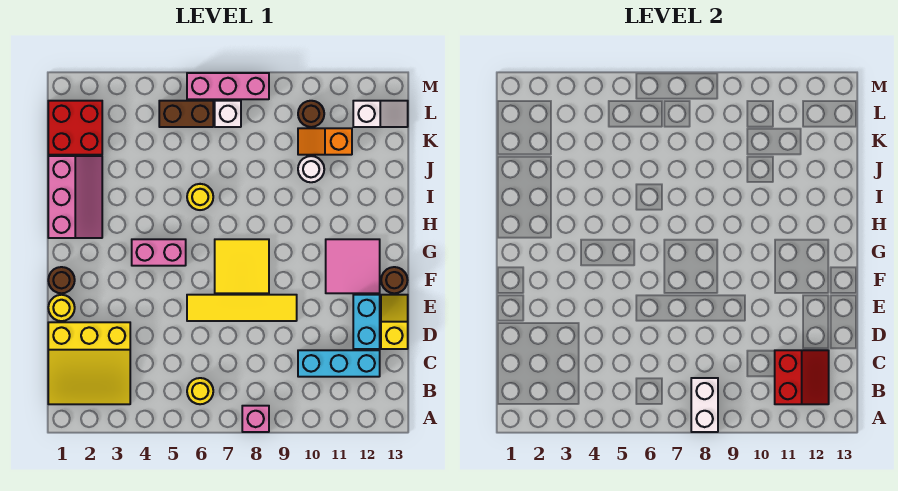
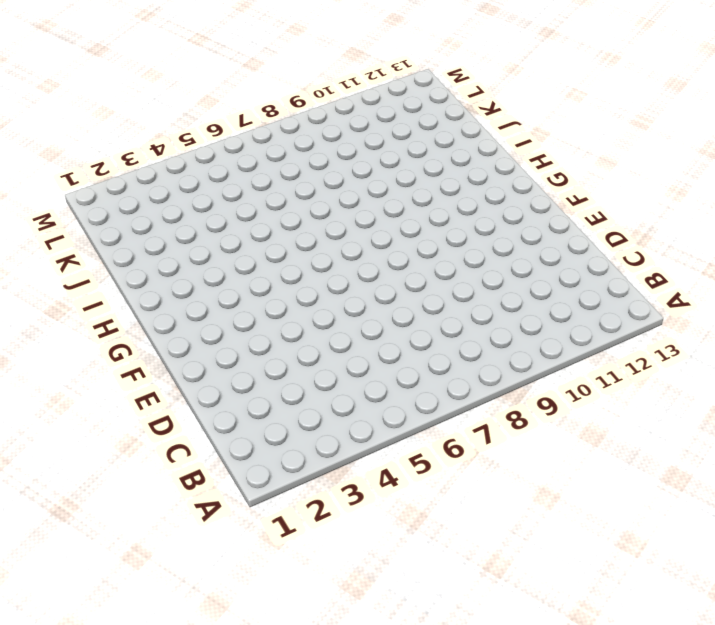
none -> pink brick A8 level 1
none -> yellow slope B1:D3 level 1 top D
none -> yellow round brick B6 level 1

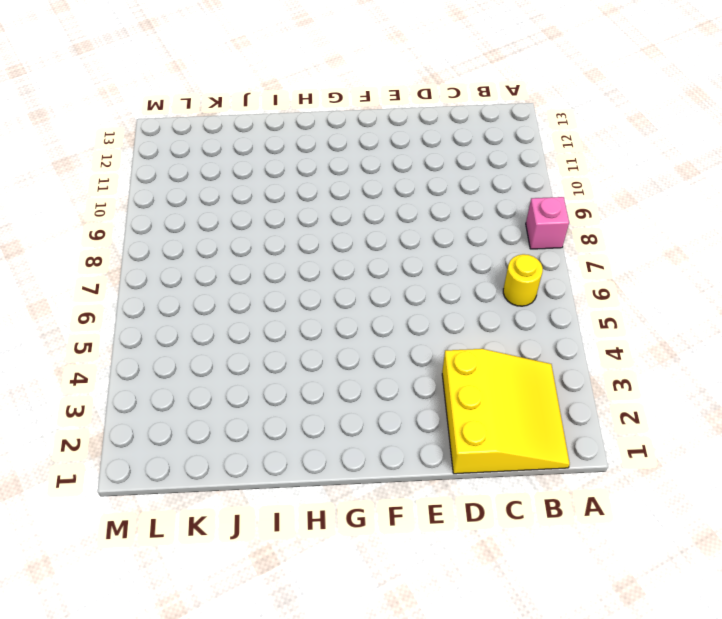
none -> cyan brick C10:C12 level 1
none -> cyan brick D12:E12 level 1
none -> yellow slope D13:E13 level 1 top D

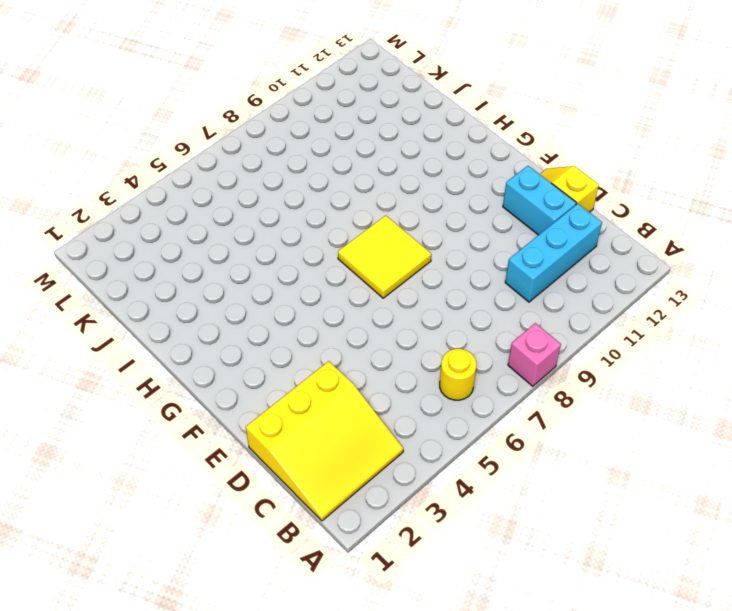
none -> yellow round brick E1 level 1
none -> yellow tile E6:E9 level 1
none -> brown round brick F1 level 1

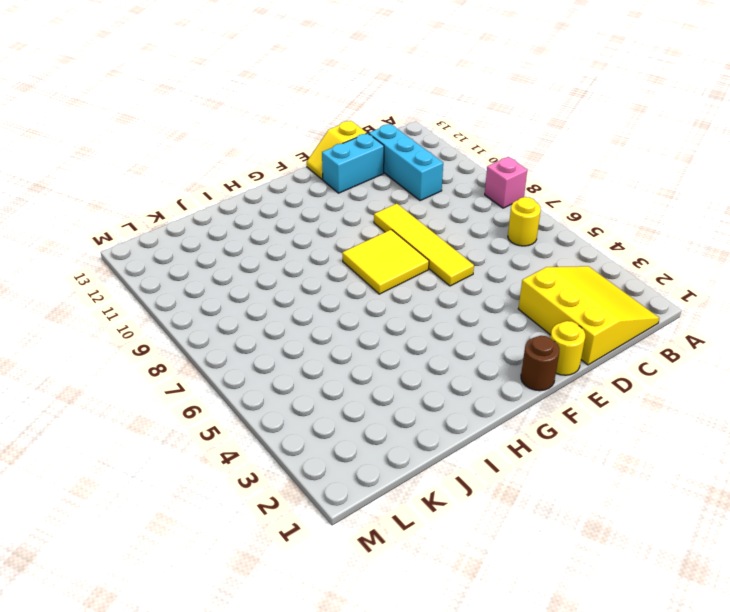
none -> pink tile F11:G12 level 1
none -> brown round brick F13 level 1
none -> pink brick G4:G5 level 1

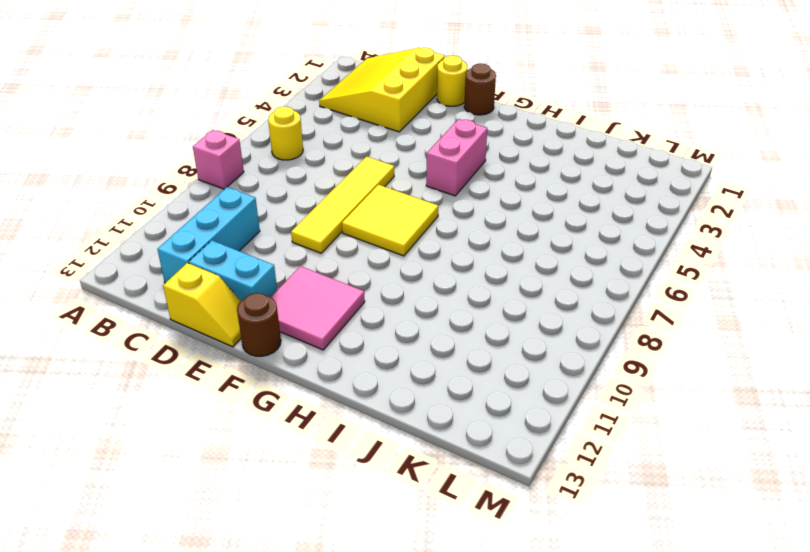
none -> pink slope H1:J2 level 1 top 1
none -> yellow round brick I6 level 1
none -> white round brick J10 level 1

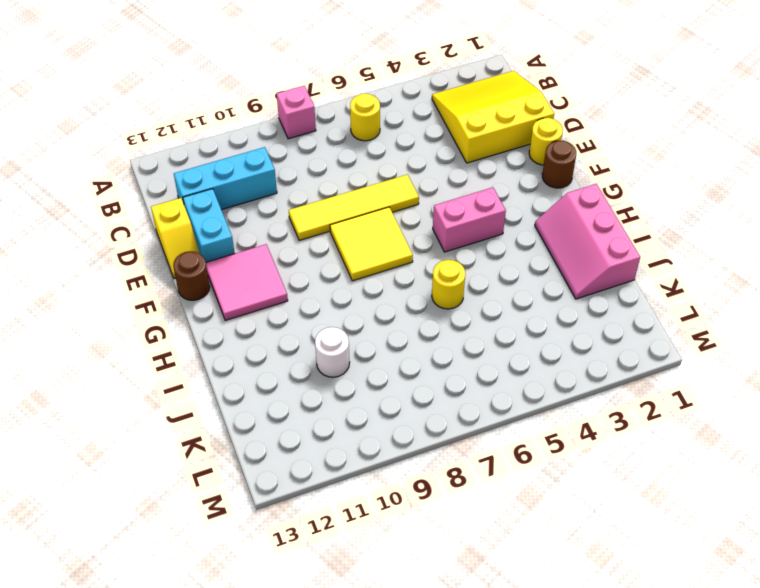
none -> red brick K1:L2 level 1
none -> orange slope K10:K11 level 1 top 11
none -> brown brick L5:L6 level 1

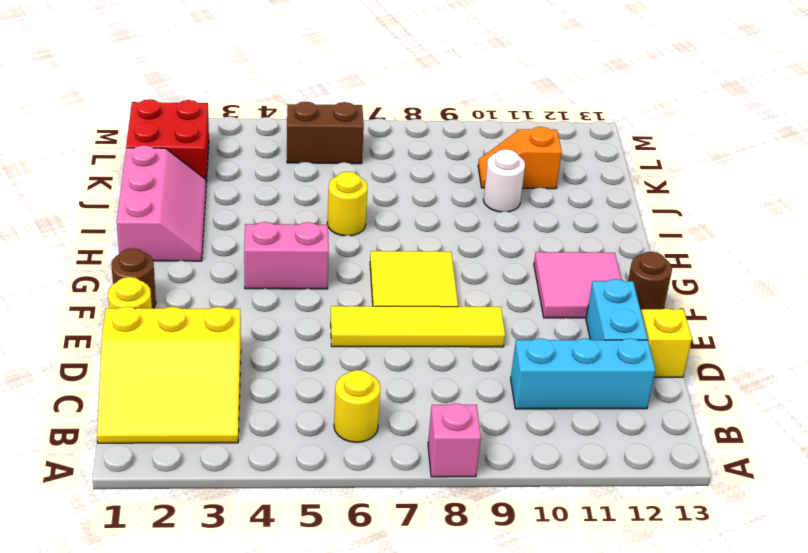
none -> white brick L7 level 1
none -> brown round brick L10 level 1
none -> white slope L12:L13 level 1 top 12

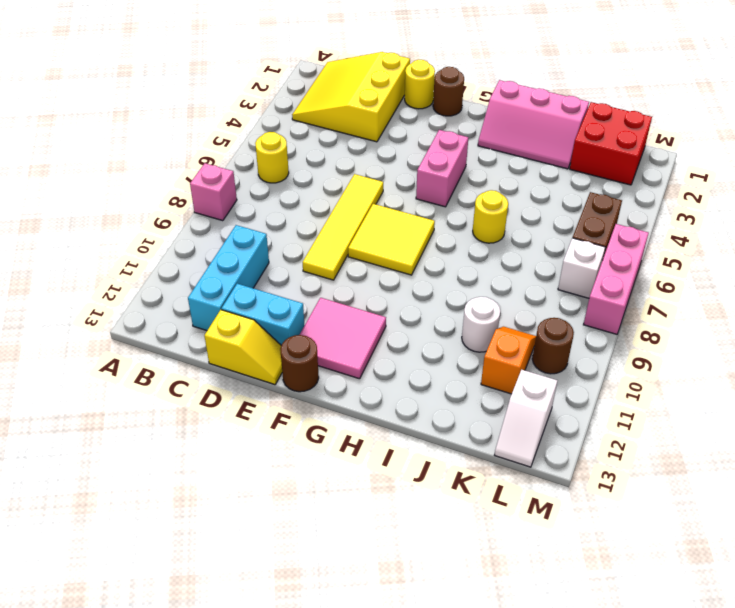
none -> white brick A8:B8 level 2
none -> red slope B11:C12 level 2 top 11

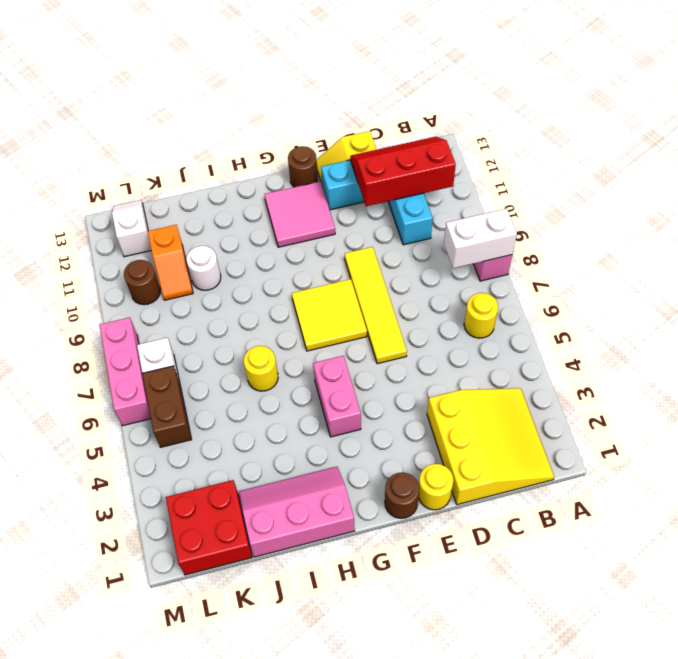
red slope B11:D12 level 2 top 11 -> red slope B11:C12 level 2 top 11

